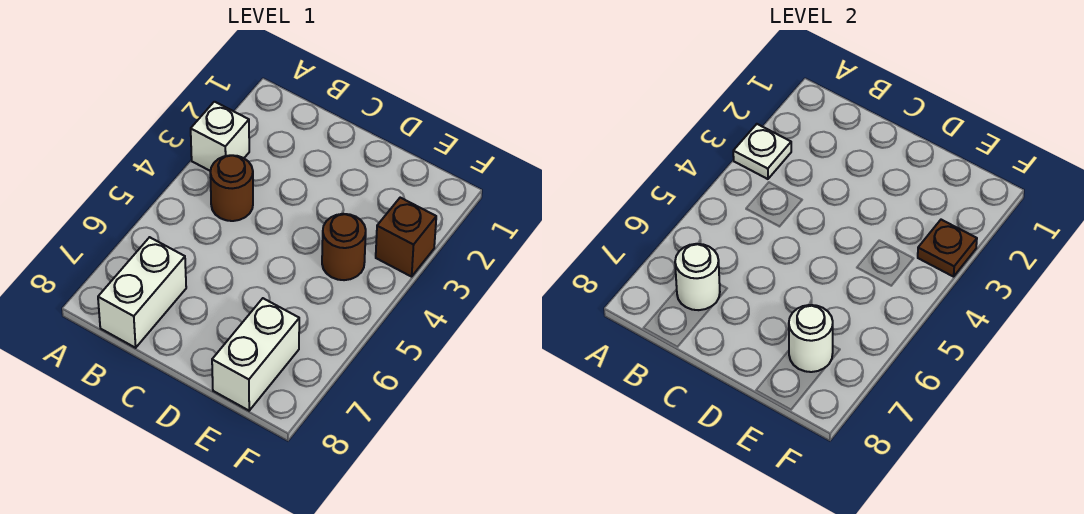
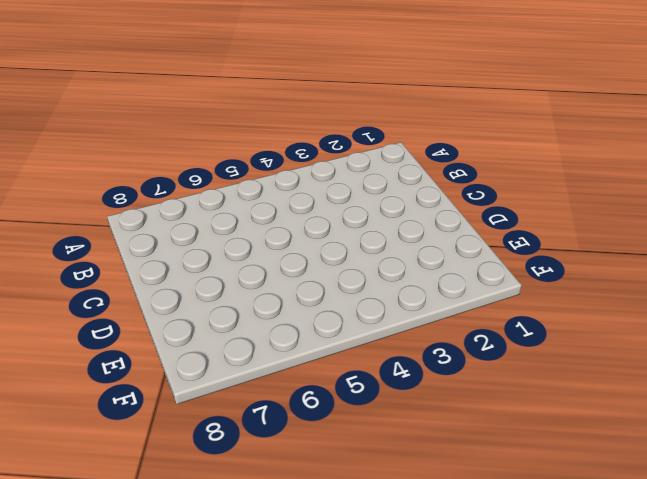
none -> white brick A3 level 1
none -> brown round brick B4 level 1

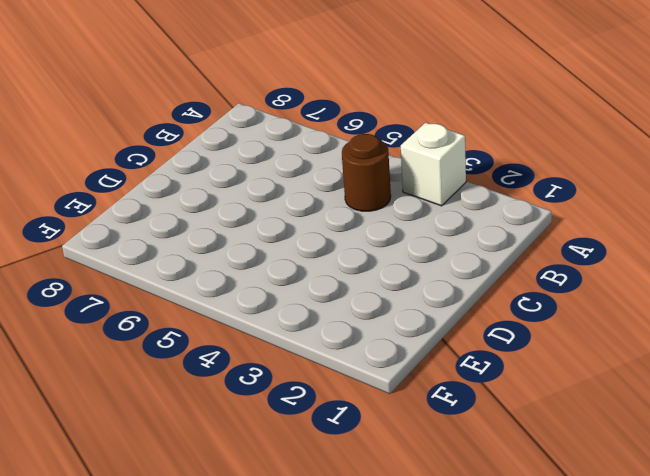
none -> white brick B7:B8 level 1
none -> brown round brick E4 level 1

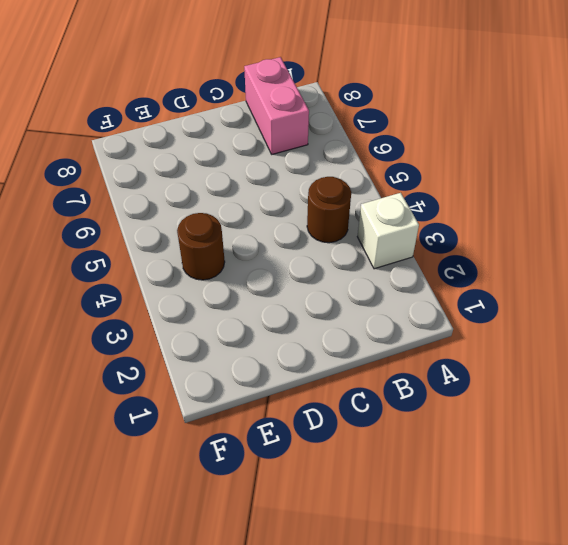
pink brick B7:B8 level 1 -> white brick B7:B8 level 1
none -> white brick E7:E8 level 1
none -> brown brick F3 level 1

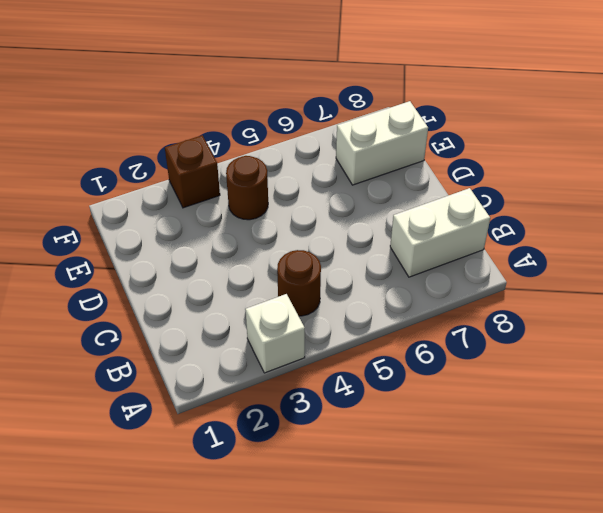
none -> white plate A3 level 2
none -> white round brick B7 level 2

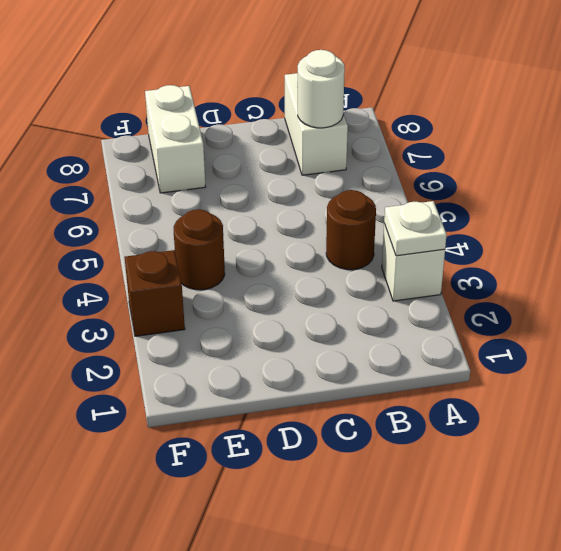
none -> white round brick E7 level 2
none -> brown plate F3 level 2

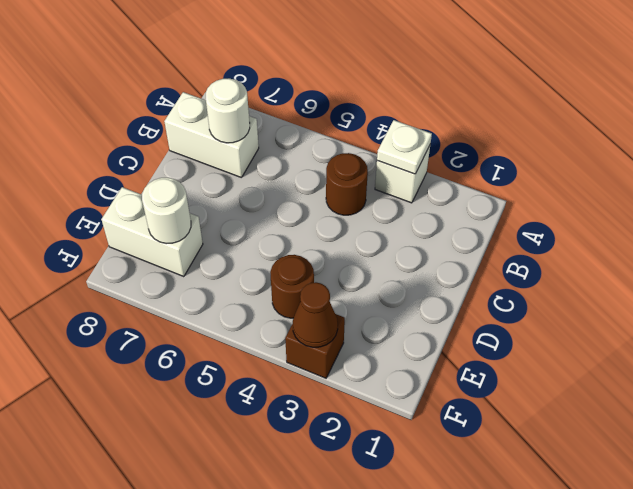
brown cone F3 level 2 -> brown plate F3 level 2

